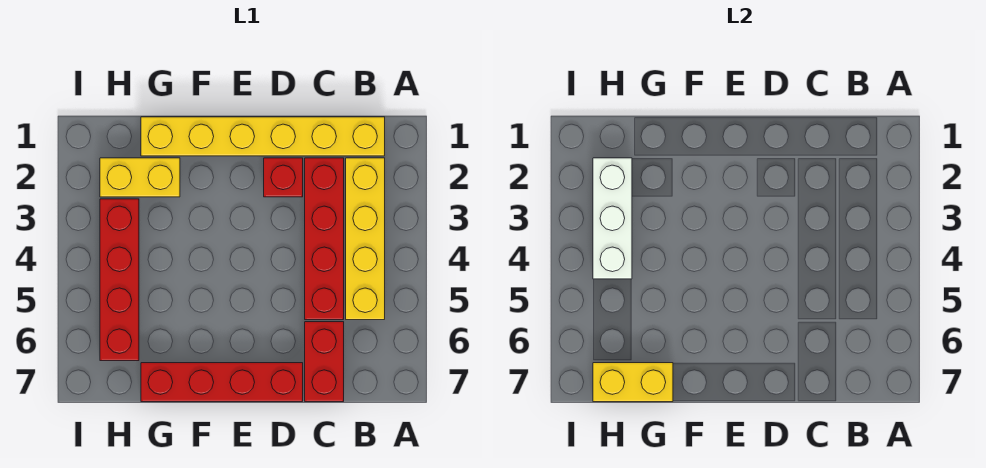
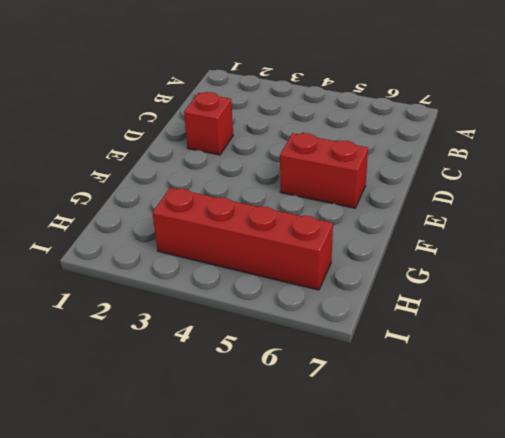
red brick E5:E6 level 1 -> red brick C6:C7 level 1
none -> yellow brick B1:G1 level 1
none -> yellow brick B2:B5 level 1

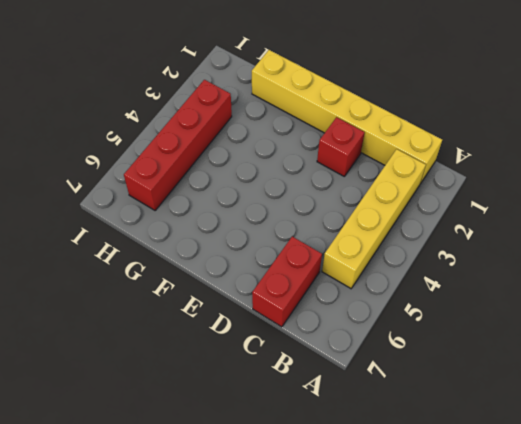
none -> red brick C2:C5 level 1
none -> red brick D7:G7 level 1

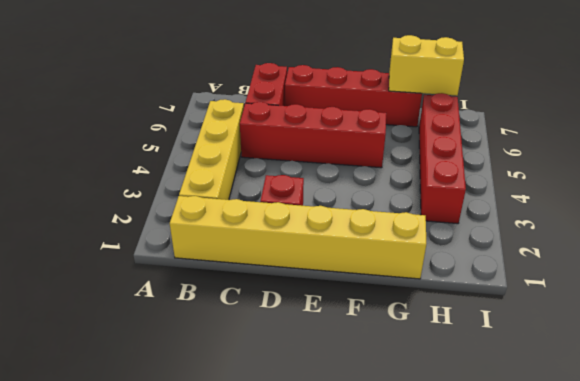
red brick C5:F5 level 1 -> red brick C2:C5 level 1
none -> yellow brick G2:H2 level 1
none -> white brick H2:H4 level 2

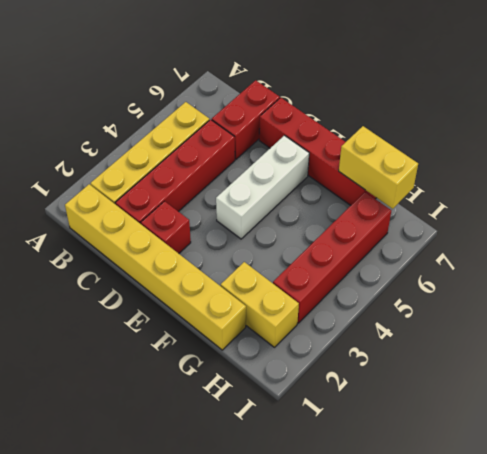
white brick E4:E6 level 1 -> white brick H2:H4 level 2

